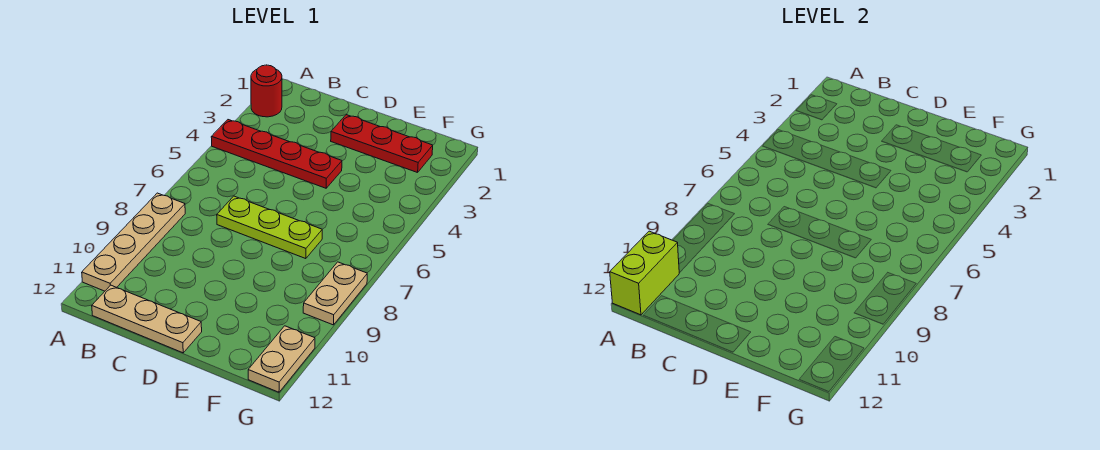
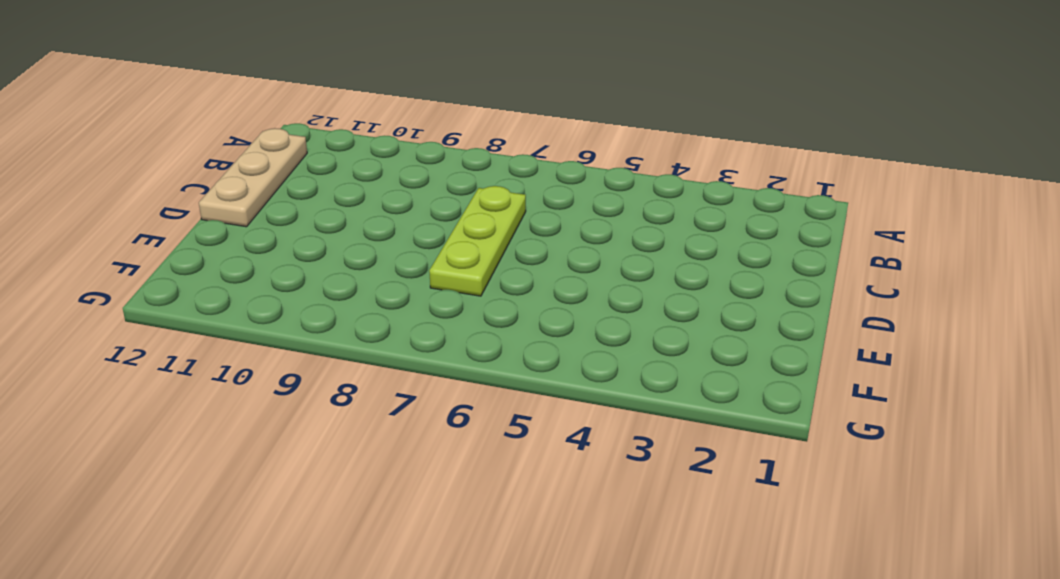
none -> red round brick A2 level 1
none -> red plate A4:D4 level 1

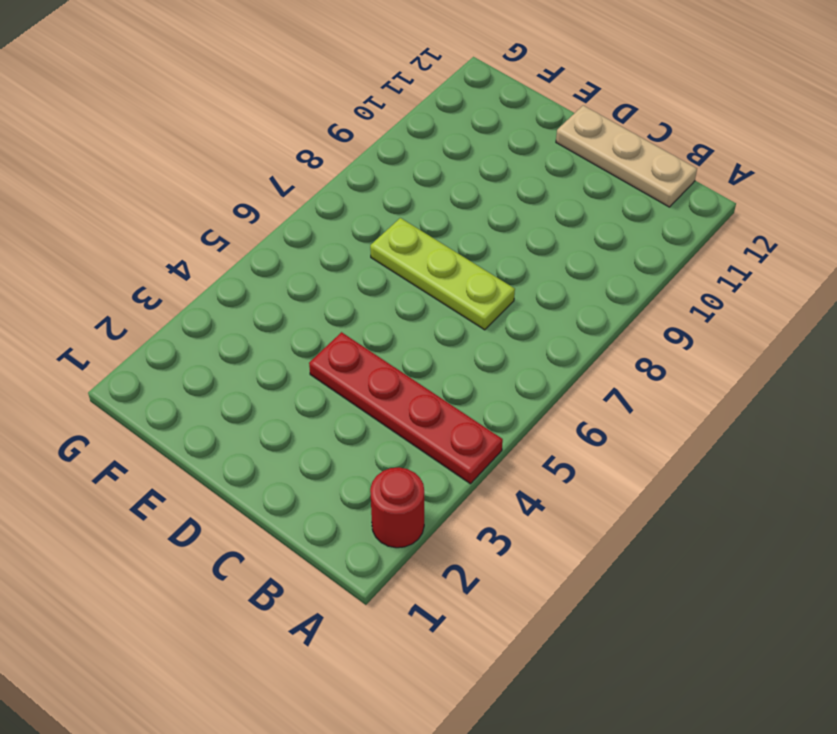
none -> tan plate A8:A11 level 1
none -> red plate D2:F2 level 1

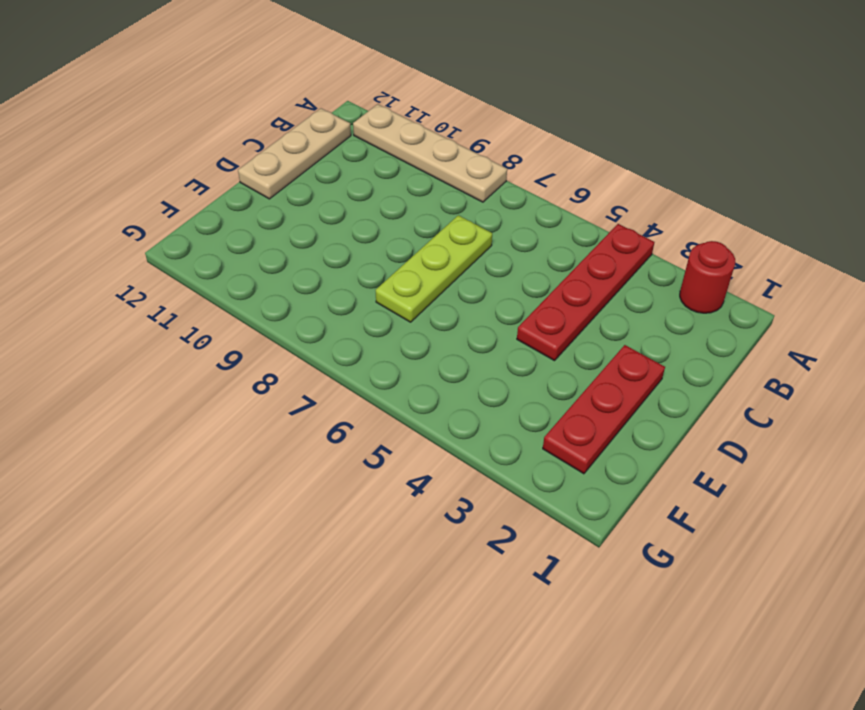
none -> tan plate G8:G9 level 1
none -> tan plate G11:G12 level 1

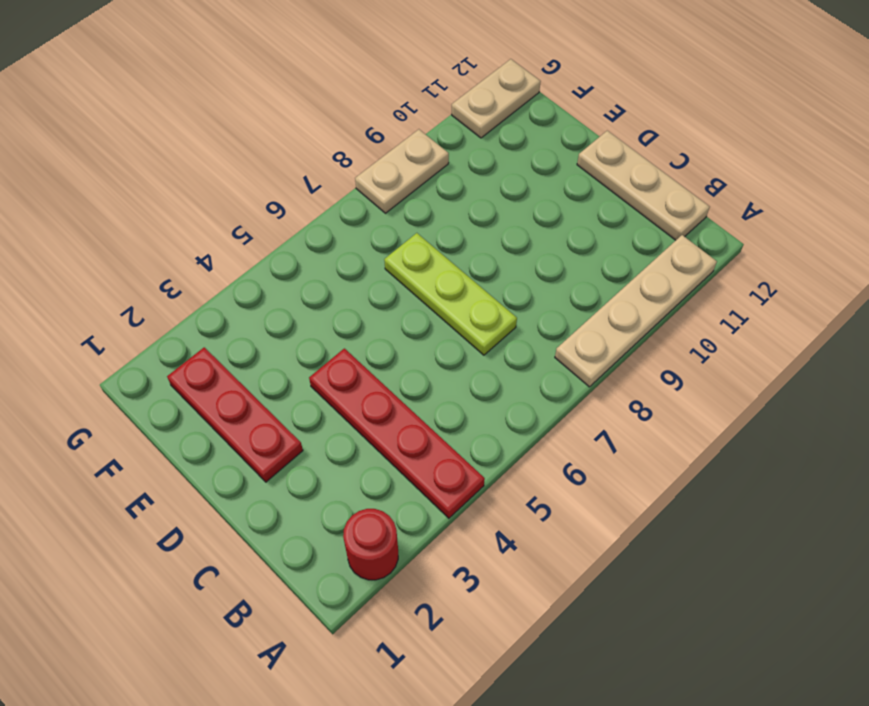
none -> lime brick A11:A12 level 2

